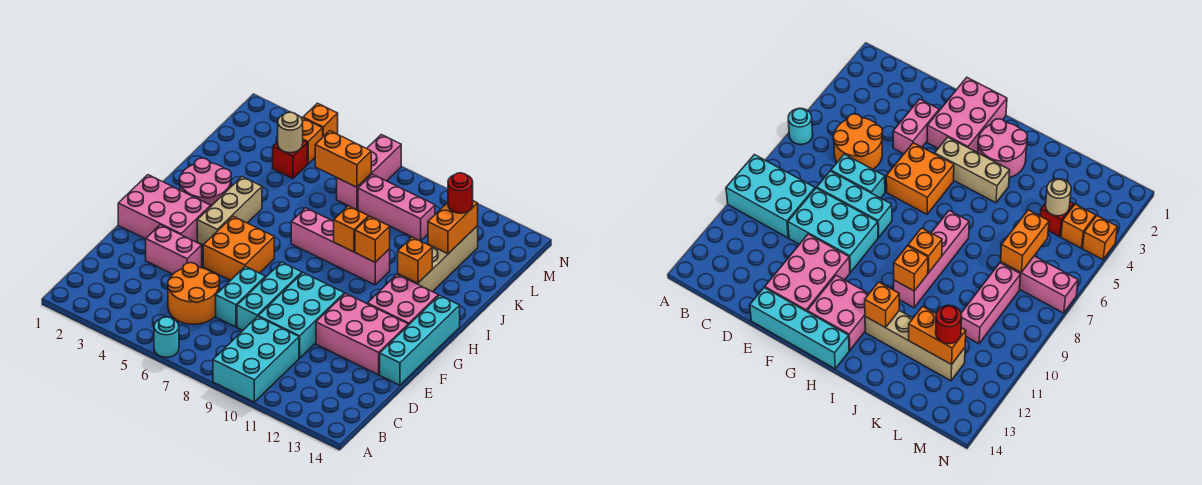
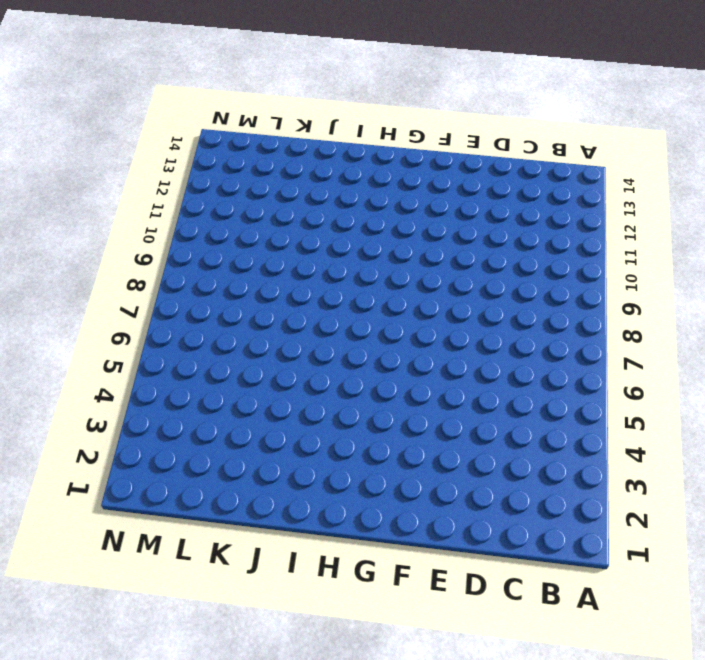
none -> cyan round brick A6 level 1
none -> cyan brick A9:C10 level 1
none -> orange round brick C5:D6 level 1

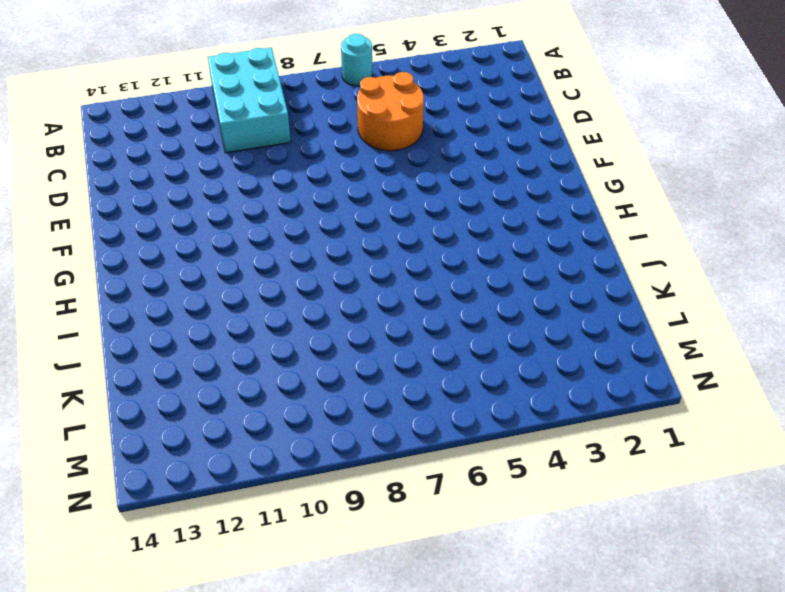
none -> cyan brick D7:E7 level 1
none -> cyan brick D8:F8 level 1
none -> cyan brick D9:F10 level 1

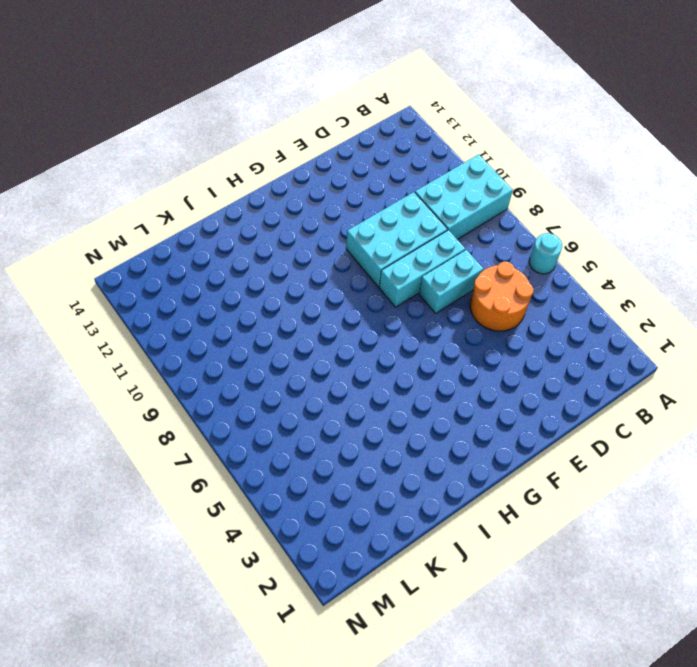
none -> pink brick E3:E4 level 1
none -> pink brick E11:F13 level 1
none -> cyan brick E14:H14 level 1

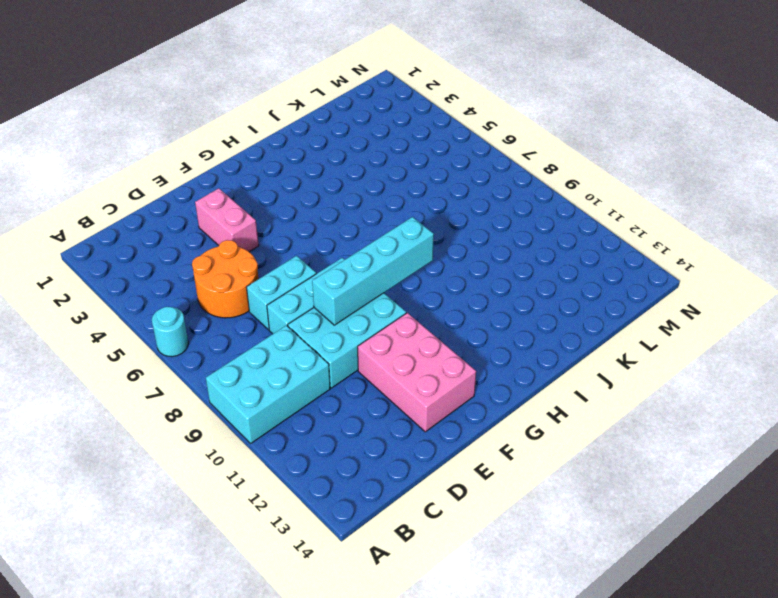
cyan brick E9:H9 level 2 -> cyan brick E14:H14 level 1
none -> pink brick F1:G3 level 1
none -> orange brick F5:G6 level 1
none -> tan brick G4:I4 level 1

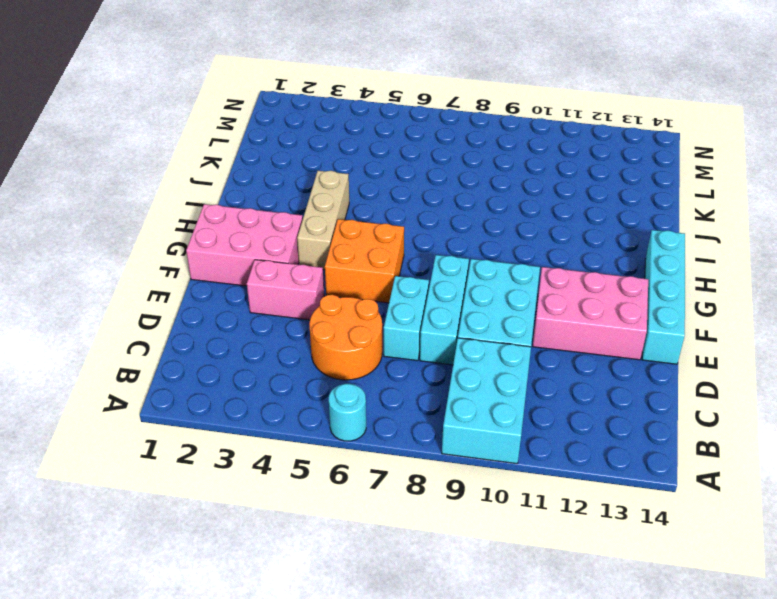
none -> pink brick G12:H13 level 1
none -> pink round brick H2:I3 level 1
none -> pink brick I7:I10 level 1

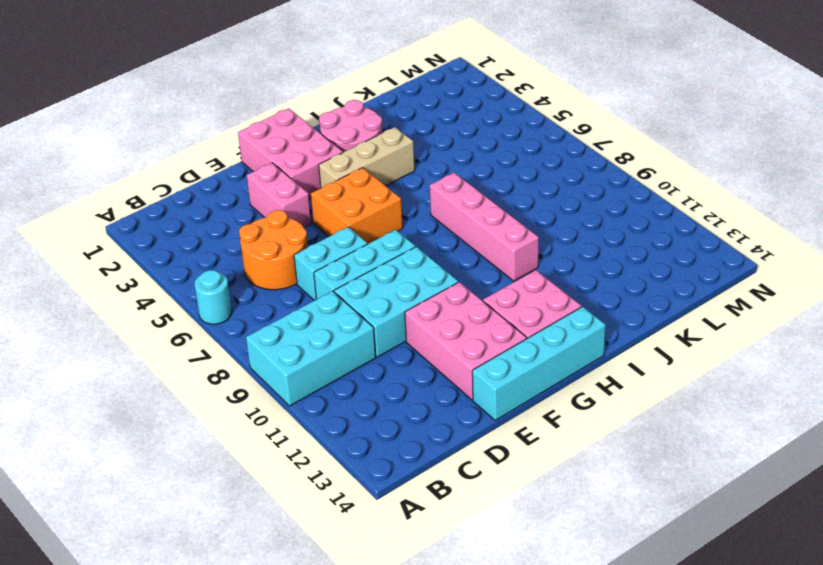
none -> tan brick I12:L12 level 1
none -> red brick L4 level 1
none -> pink brick L7:N7 level 1

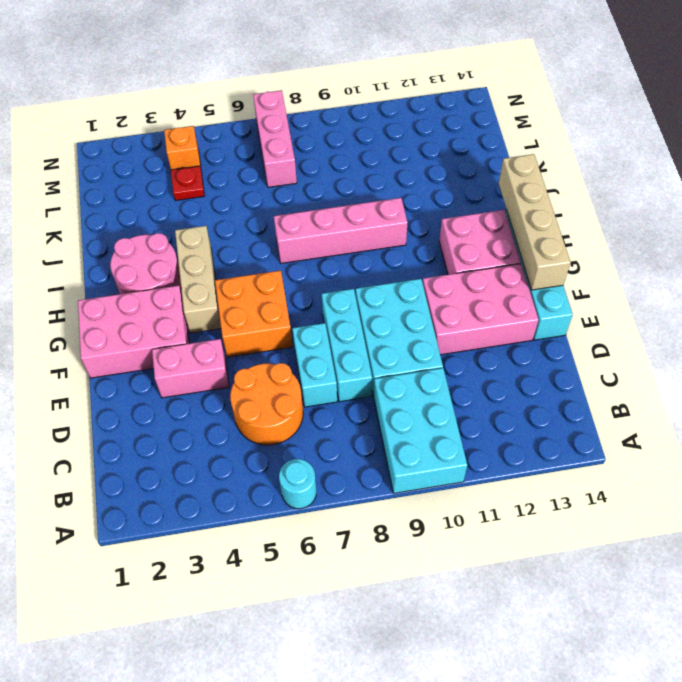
tan brick F14:I14 level 2 -> tan brick I12:L12 level 1
red plate L4 level 1 -> red brick L4 level 1
none -> pink brick L8:L10 level 1
none -> orange brick N4 level 1
none -> orange brick I9 level 2

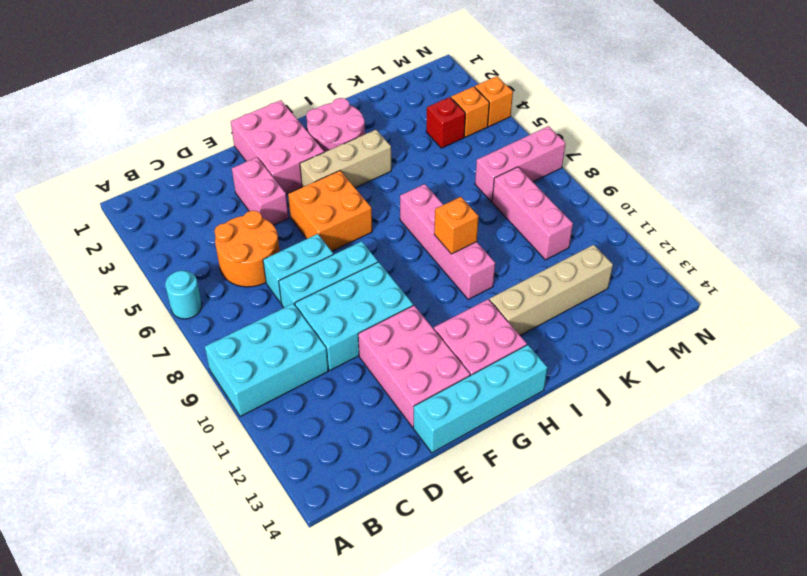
none -> orange brick I10 level 2
none -> orange brick I12 level 2
none -> orange brick K12:L12 level 2

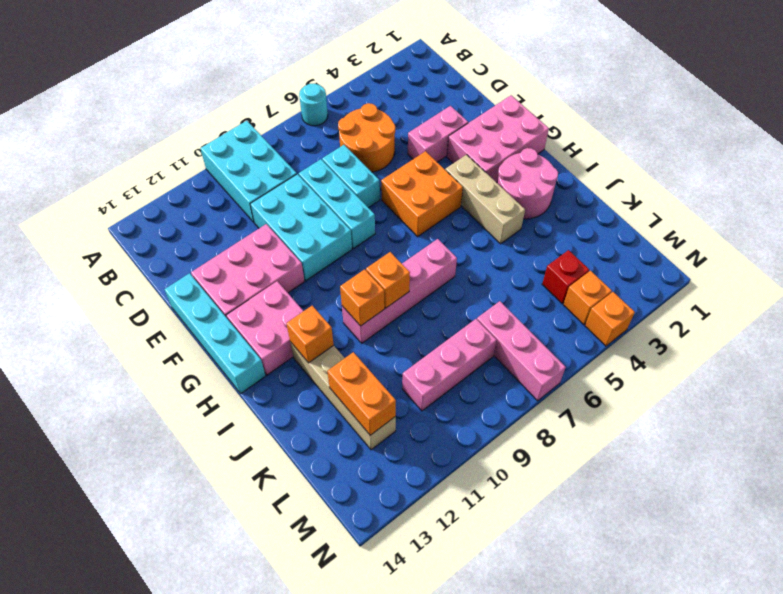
none -> tan round brick L4 level 2
none -> orange brick L6:L7 level 2
none -> red round brick L12 level 3

